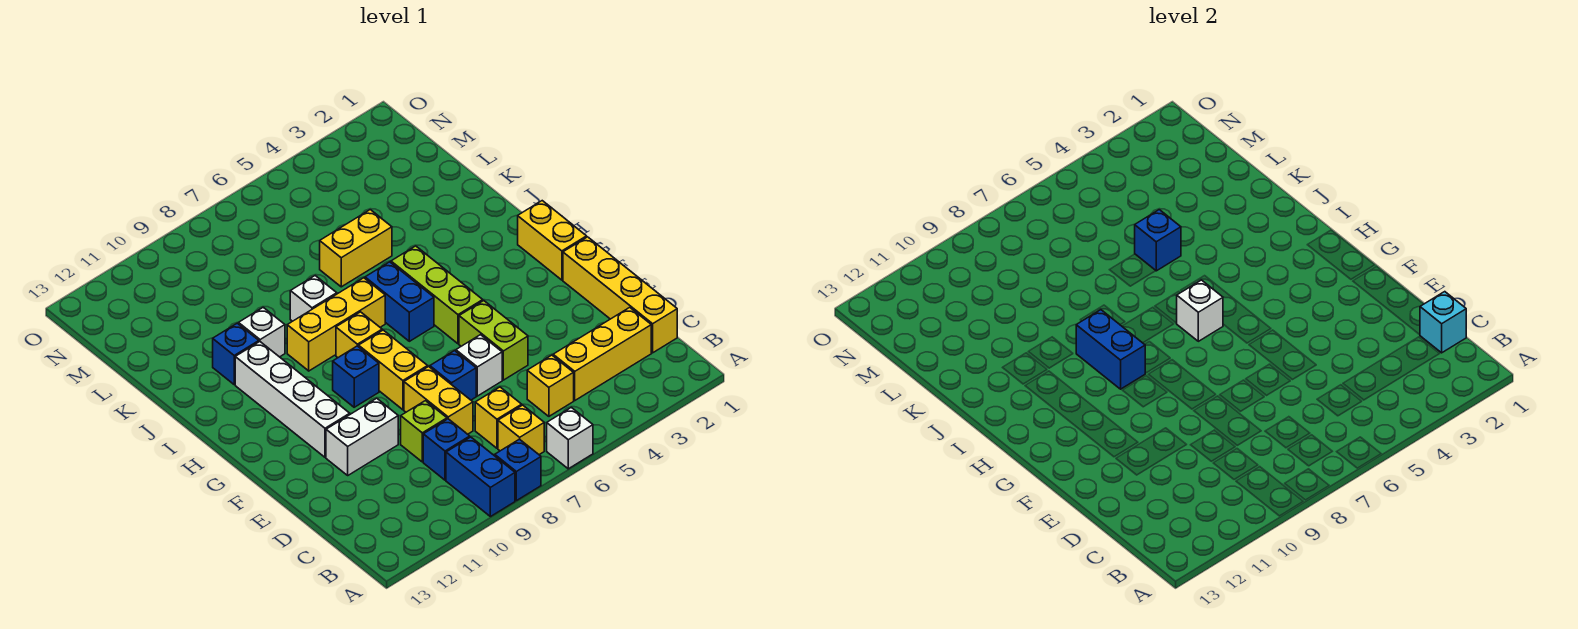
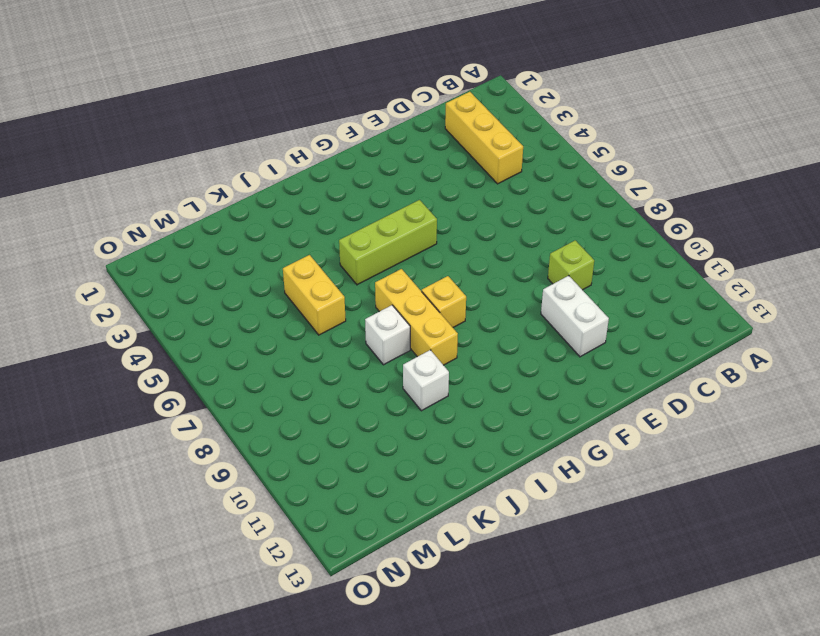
none -> white brick A6 level 1
none -> blue brick A8 level 1
none -> blue brick A9:B9 level 1
none -> yellow brick B7 level 1

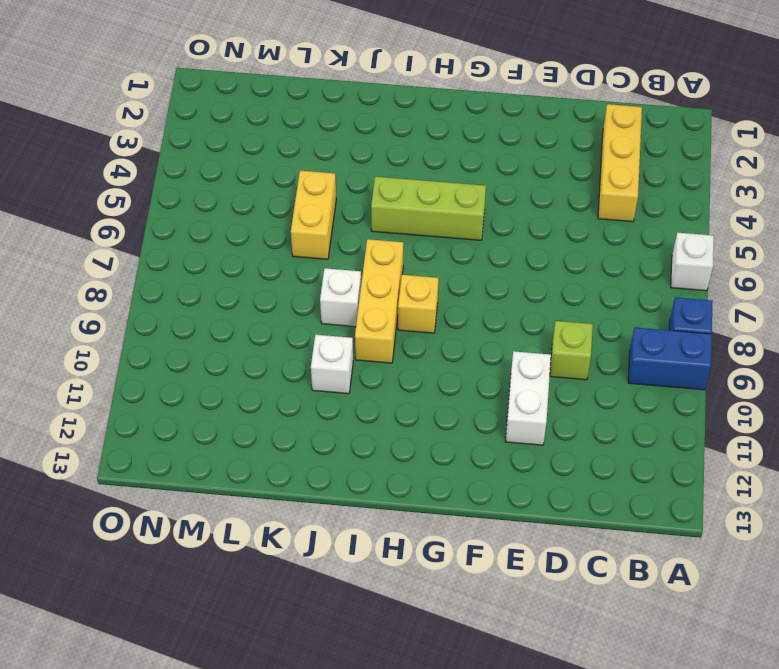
none -> yellow brick B7 level 1
none -> yellow brick C1:F1 level 1
none -> yellow brick C5 level 1
none -> yellow brick C7 level 1

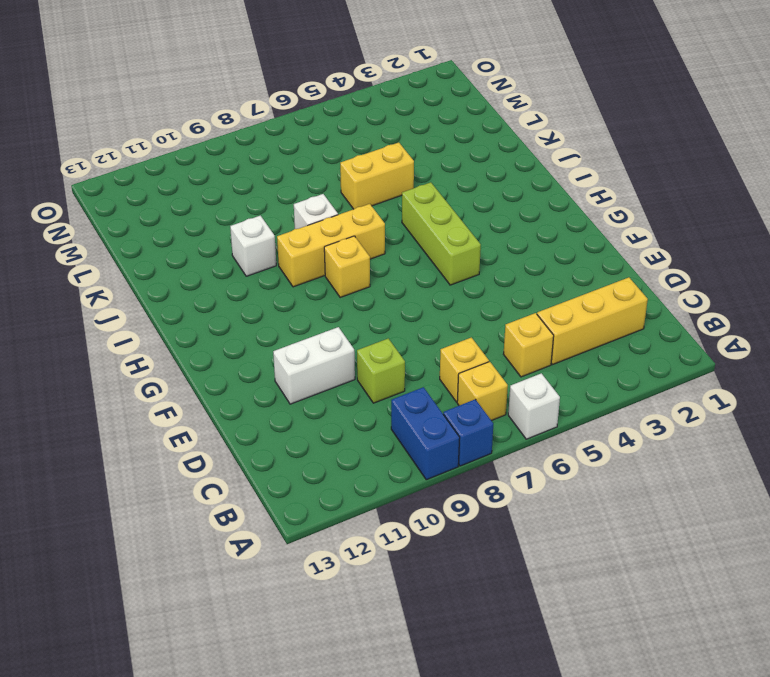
none -> yellow brick C1:F1 level 1
none -> blue brick C9 level 1
none -> yellow brick D8:E8 level 1
none -> lime brick E5:F5 level 1

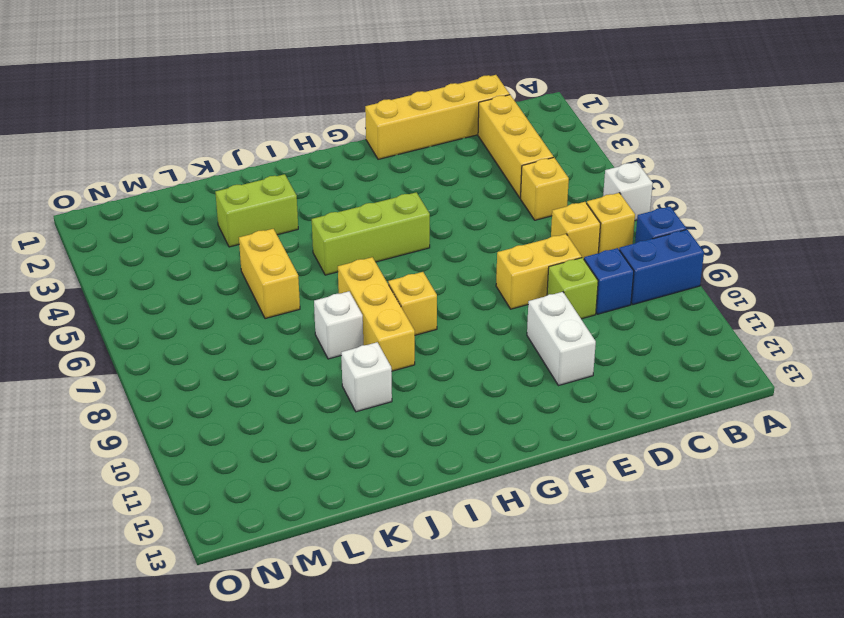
lime brick J3:K3 level 1 -> lime brick E5:F5 level 1
none -> white brick E6 level 1
none -> blue brick E7 level 1
none -> yellow brick F8:G8 level 1
none -> white brick F11:I11 level 1

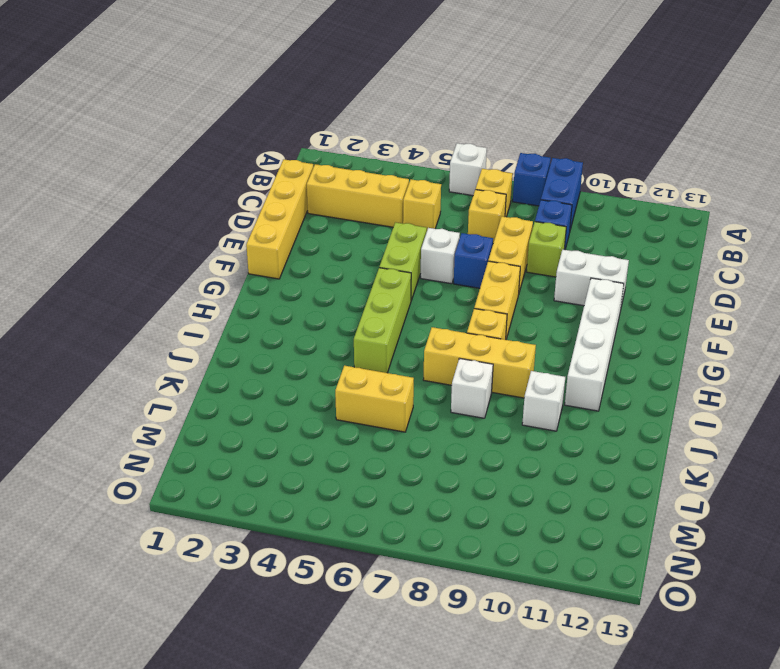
none -> yellow brick G1:H1 level 1
none -> blue brick G9 level 1
none -> blue brick H6:I6 level 1
none -> blue brick J11 level 1

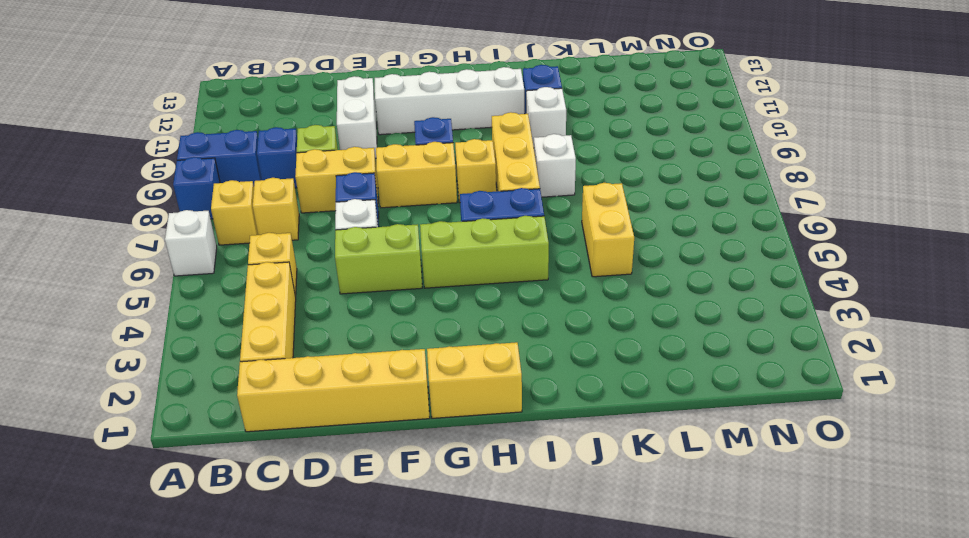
none -> cyan brick C1 level 2
none -> white brick H6 level 2
none -> blue brick H9:I9 level 2
none -> blue brick K5 level 2

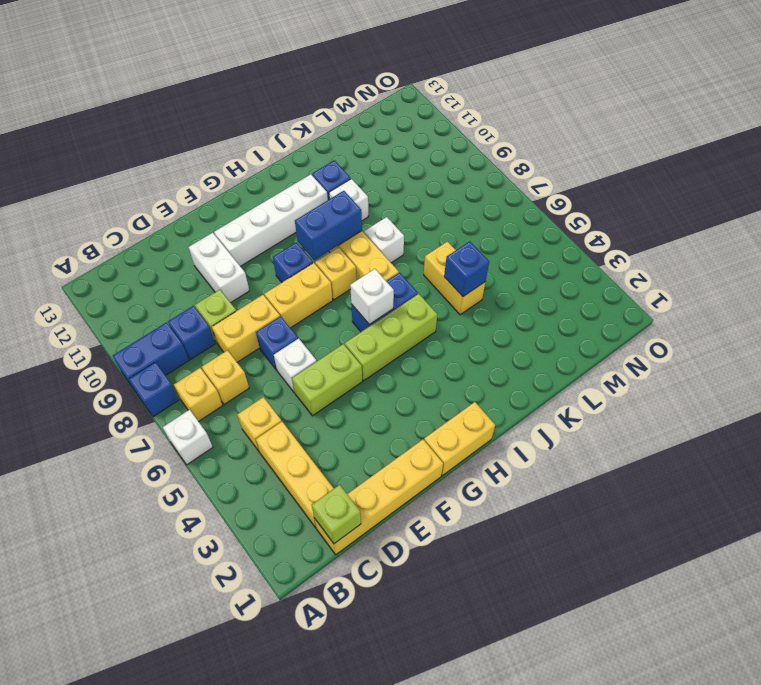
lime brick C1 level 2 -> cyan brick C1 level 2

